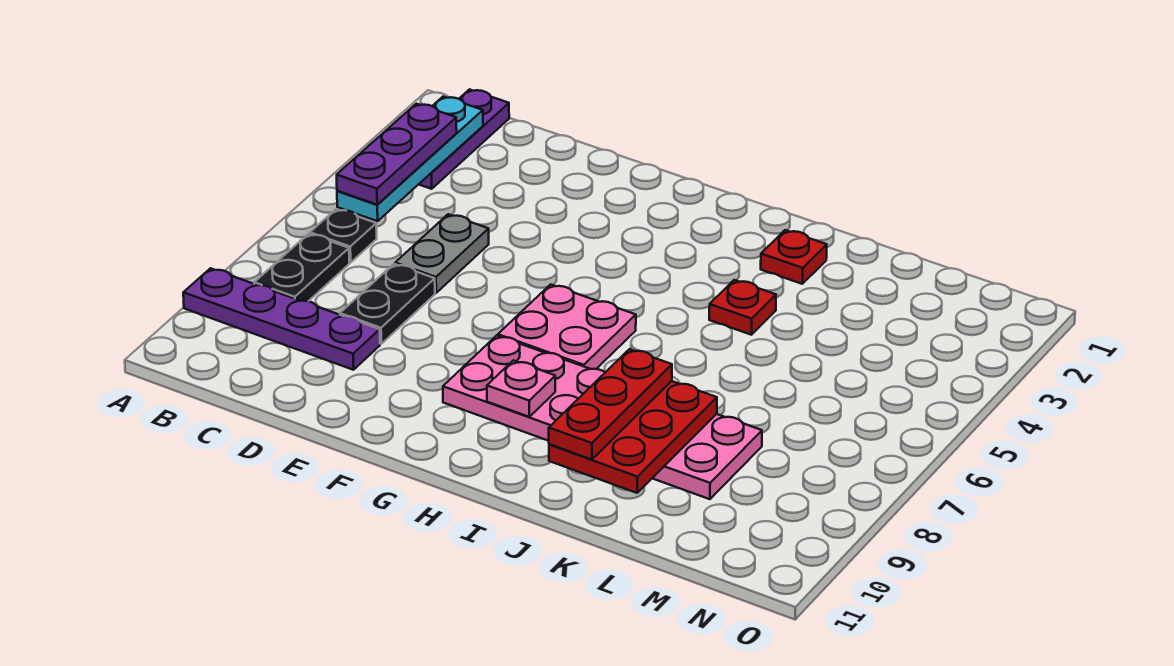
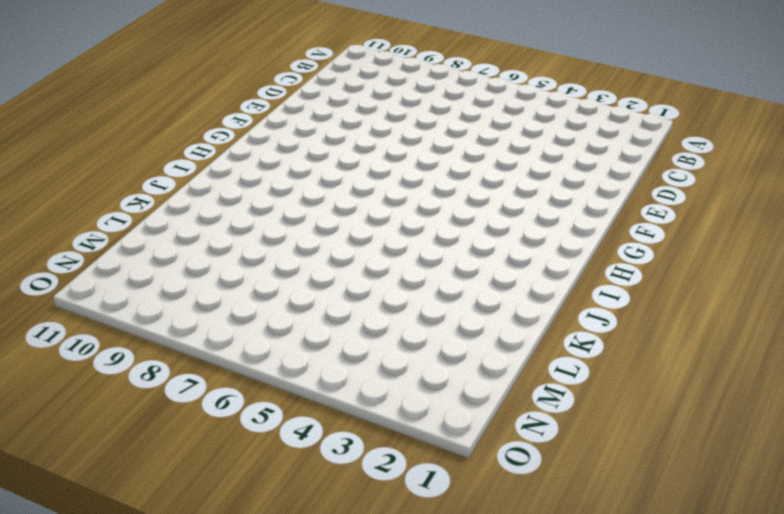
none -> purple plate A9:D9 level 1
none -> purple plate B1:B3 level 1
none -> black plate B6 level 1

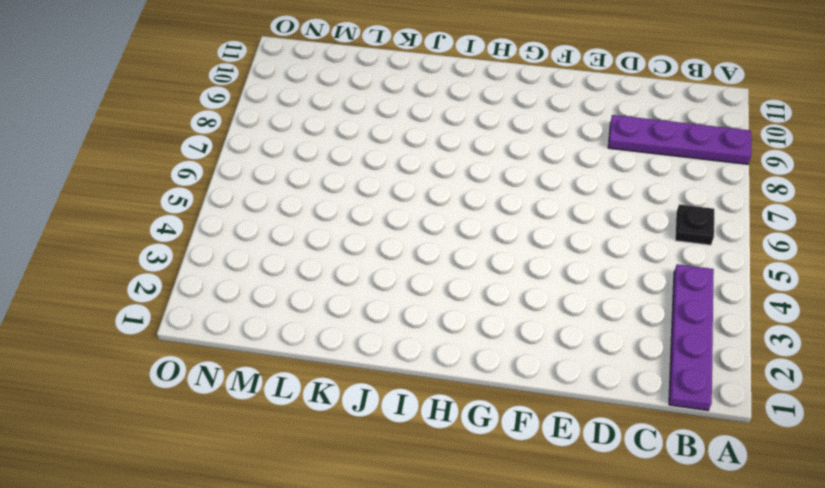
purple plate B1:B4 level 1 -> purple plate B1:B3 level 1
none -> black plate B7:B8 level 1
none -> grey plate D5:D6 level 1
none -> black plate D7:D8 level 1

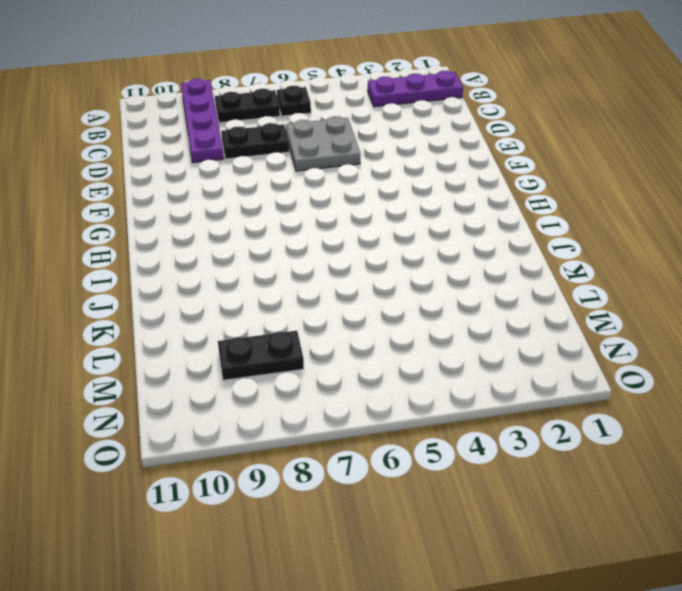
grey plate D5:E6 level 1 -> grey plate D5:D6 level 1
black plate M8:M9 level 1 -> none
none -> pink plate G6:H7 level 1
none -> pink plate G8:L9 level 1
none -> red plate J2 level 1

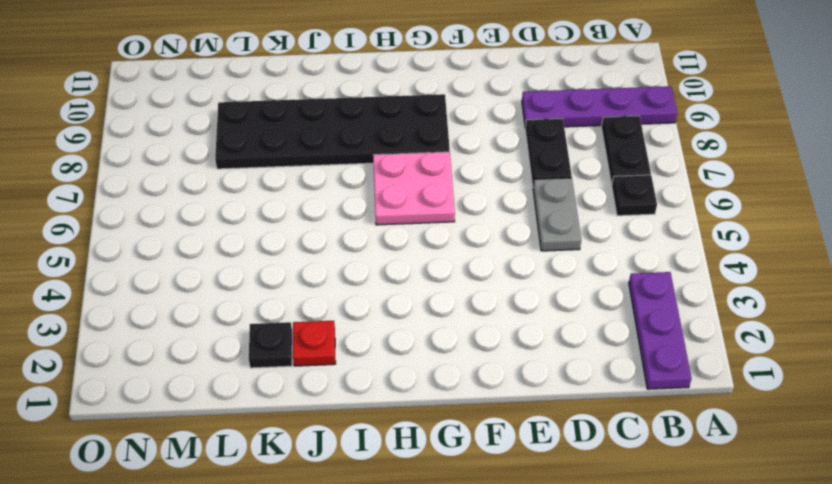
black plate G8:L9 level 1 -> pink plate G8:L9 level 1
black plate K2 level 1 -> none
none -> red plate J4 level 1
none -> cyan plate B2:B5 level 2
none -> pink plate H9 level 2

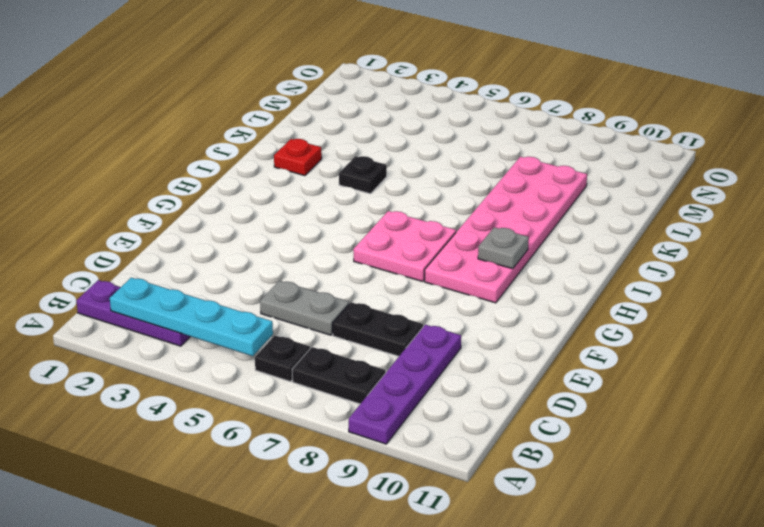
grey plate H9 level 2 -> pink plate H9 level 2
black plate J4 level 1 -> red plate J4 level 1
none -> red plate J8:K10 level 2
none -> purple plate B3:B5 level 3
none -> red plate J8:J10 level 3

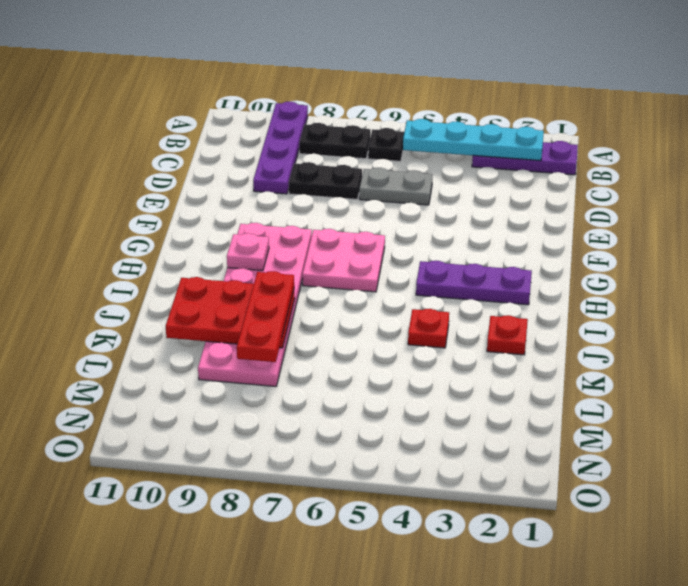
purple plate H2:H4 level 1 -> purple plate B3:B5 level 3
red plate J8:L8 level 3 -> red plate J8:J10 level 3

